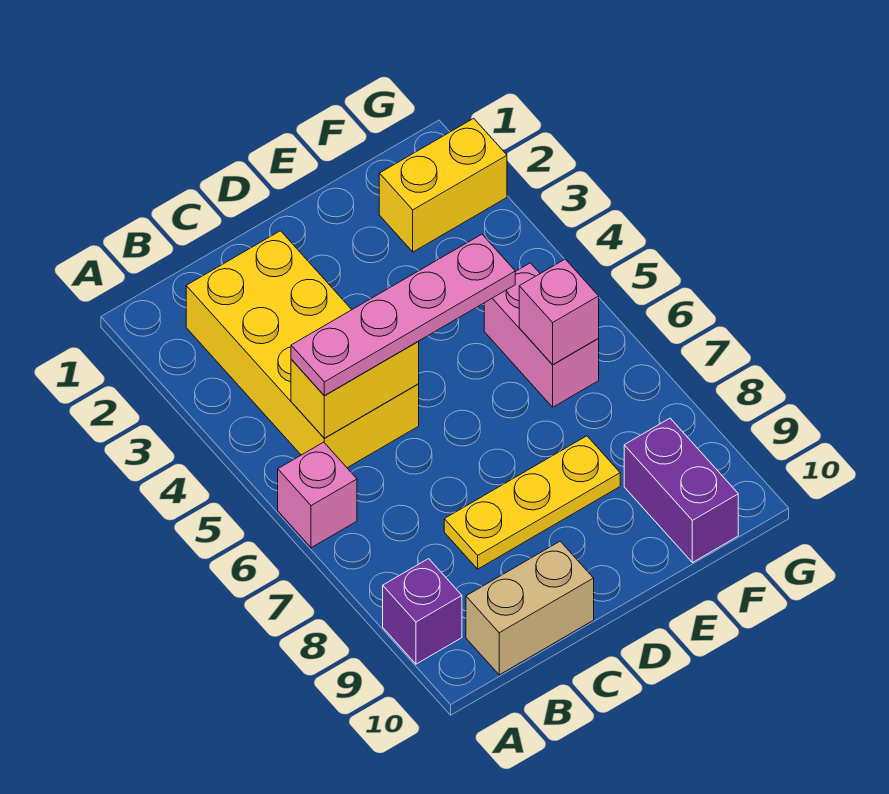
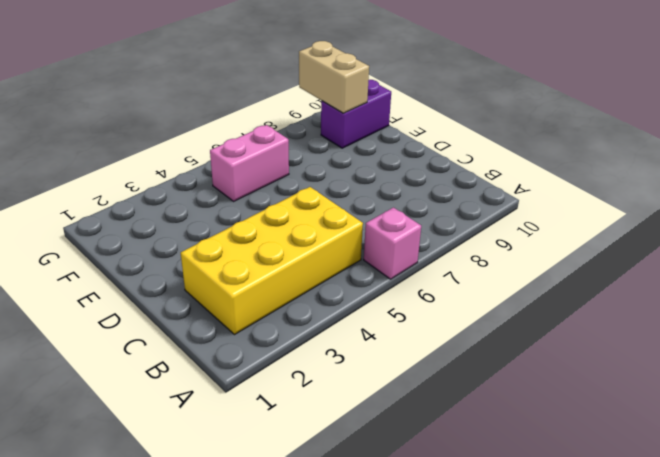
tan brick F9:G9 level 2 -> tan brick B10:C10 level 1
none -> purple brick A9 level 1
none -> yellow plate C8:E8 level 1

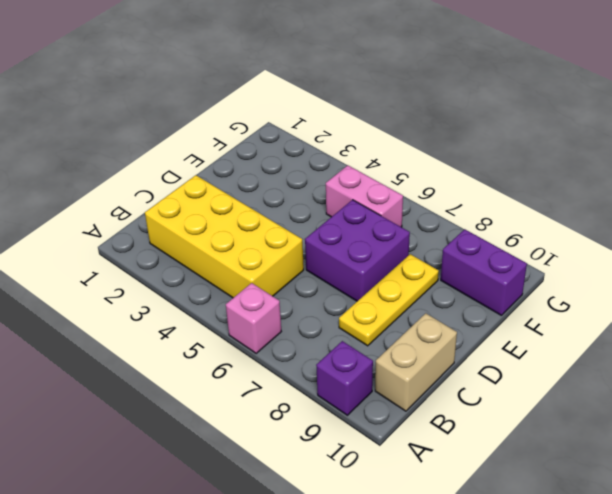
purple brick D6:E7 level 1 -> none
none -> yellow brick F2:G2 level 1
none -> yellow brick B5:C5 level 2

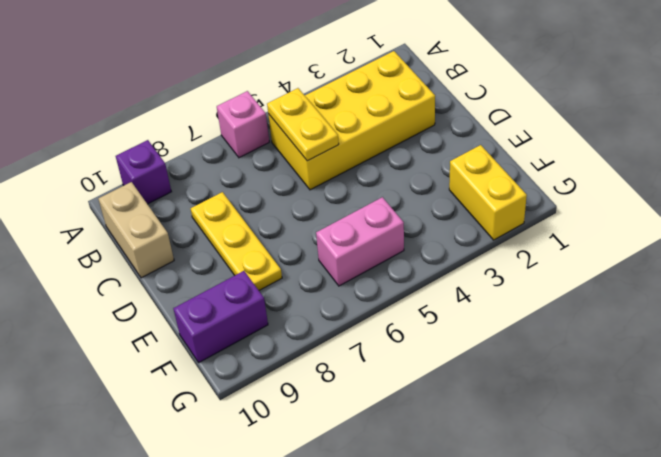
yellow plate B5:C5 level 2 -> yellow brick B5:C5 level 2
none -> pink brick F6 level 2
none -> pink plate B5:E5 level 3

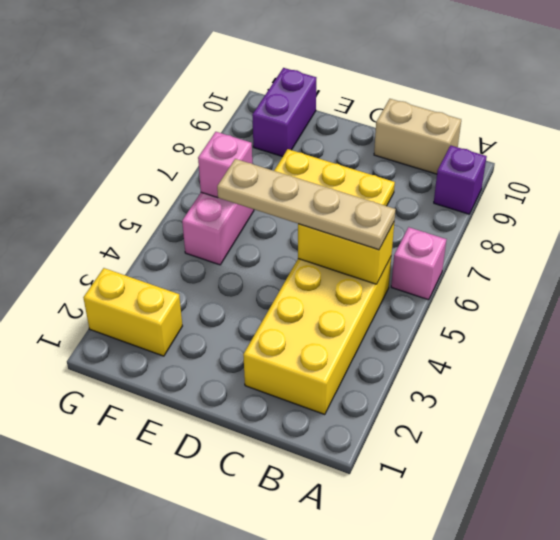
tan plate B5:E5 level 3 -> pink plate B5:E5 level 3

